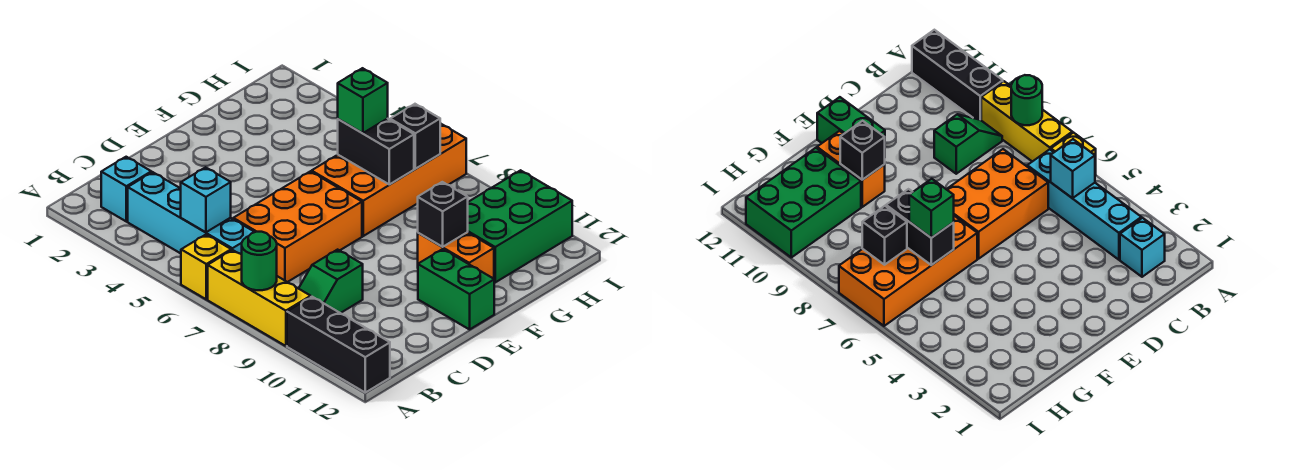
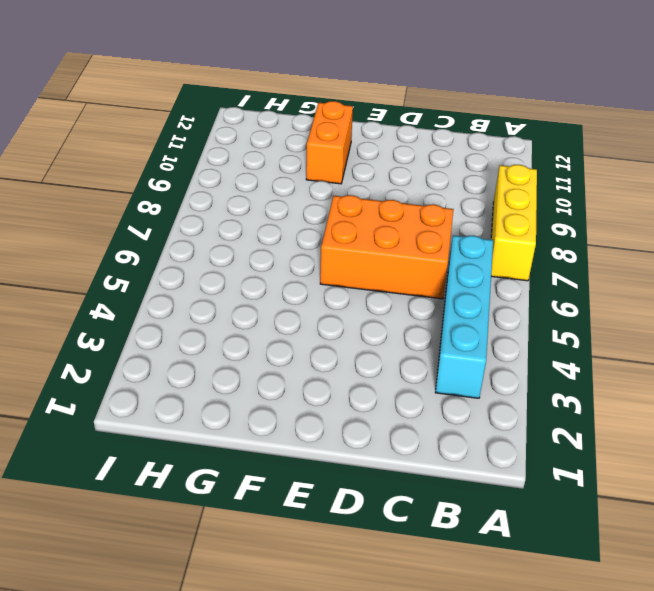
none -> yellow brick A6 level 1
none -> black brick A10:A12 level 1
none -> cyan brick B2 level 1

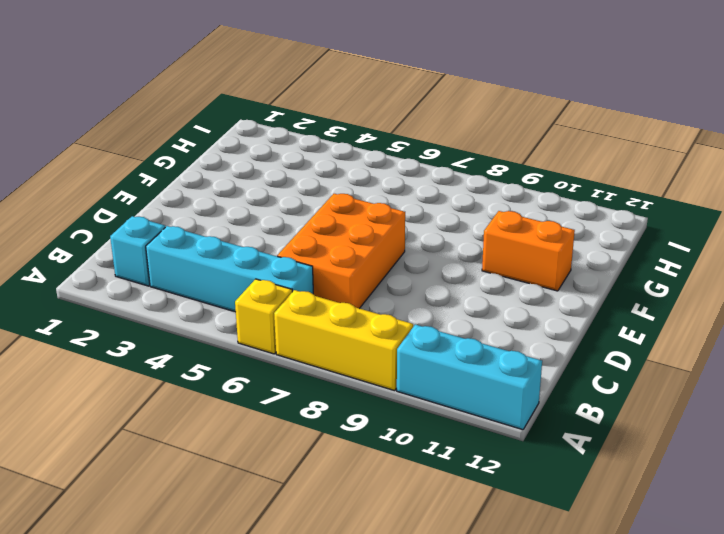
cyan brick A10:A12 level 1 -> black brick A10:A12 level 1
none -> green slope B9:C9 level 1 top C
none -> green brick E11:E12 level 1
none -> orange brick F6:I7 level 1

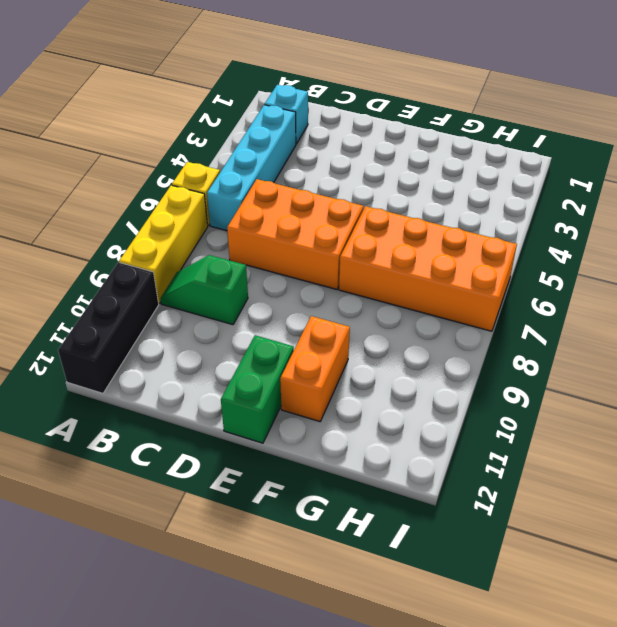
none -> green brick G10:I11 level 1
none -> green round brick A8 level 2
none -> cyan brick B5 level 2

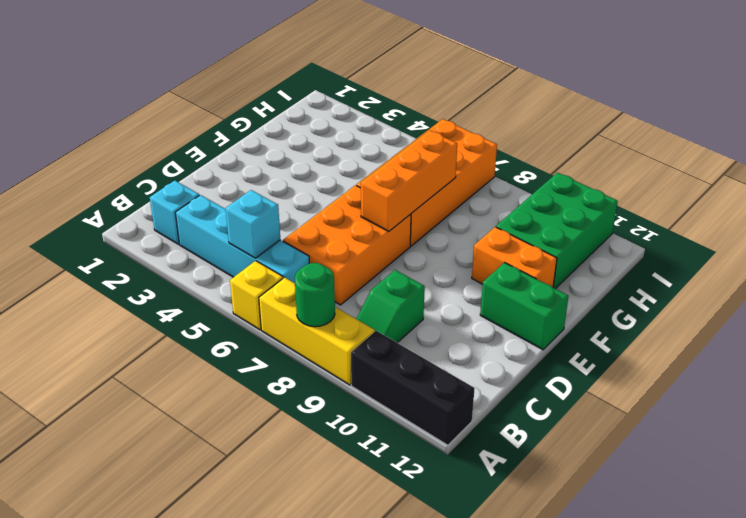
orange brick E7:G7 level 2 -> black brick G6:G7 level 2
none -> black brick F10 level 2
none -> black brick H7 level 2
none -> green brick G6 level 3

